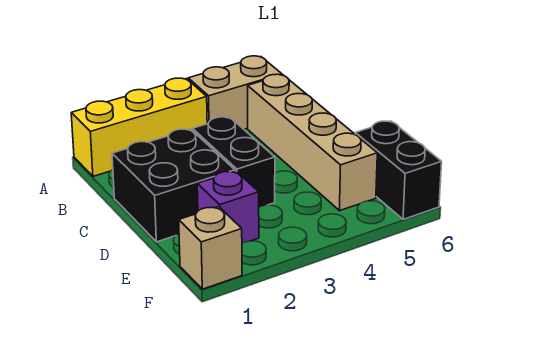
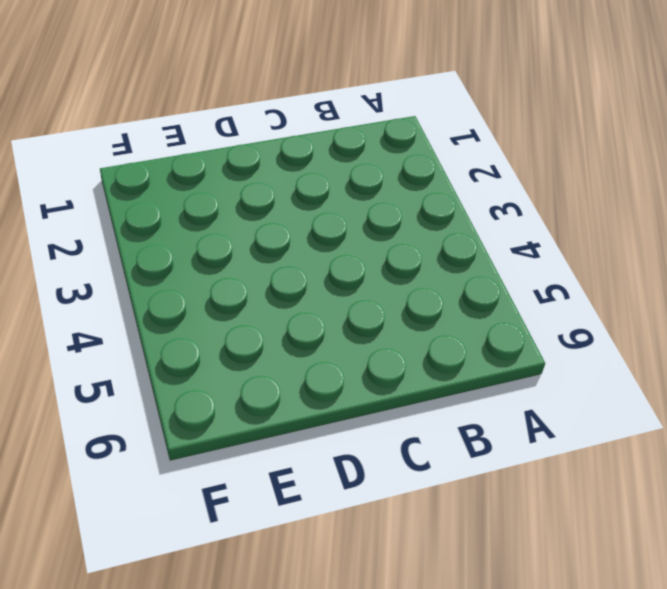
none -> yellow brick A1:A3 level 1
none -> tan brick A4:A5 level 1

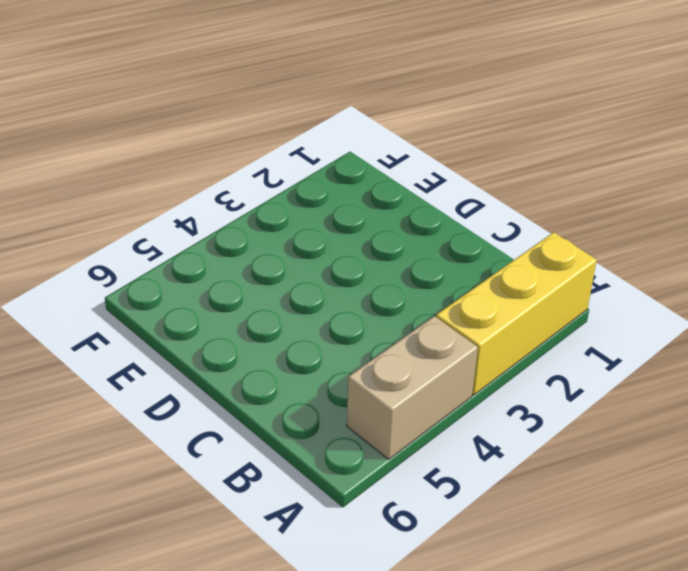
none -> tan brick B5:E5 level 1
none -> black brick C1:D2 level 1

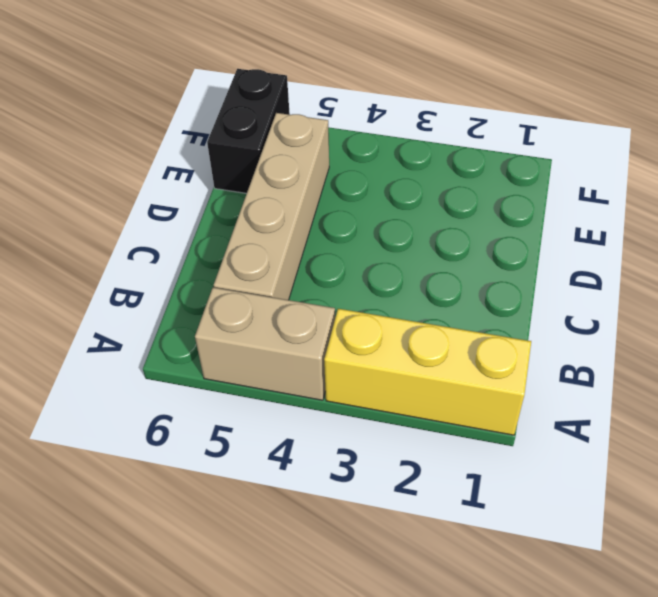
none -> black brick C1:D2 level 1
none -> black brick C3:D3 level 1

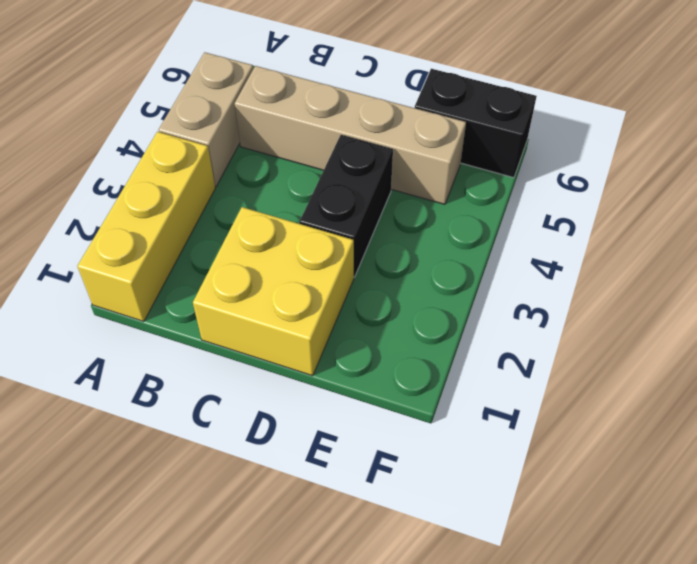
yellow brick C1:D2 level 1 -> black brick C1:D2 level 1
black brick D3:D4 level 1 -> black brick C3:D3 level 1
none -> purple brick E2 level 1
none -> tan brick F1 level 1

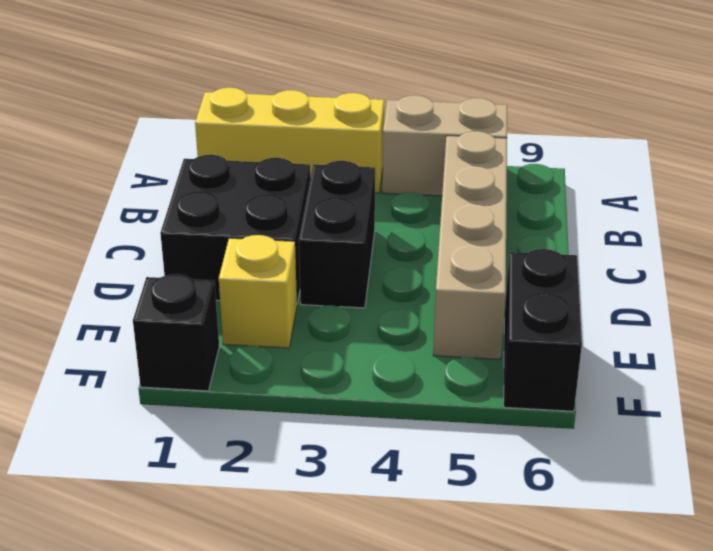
yellow brick E2 level 1 -> purple brick E2 level 1
black brick F1 level 1 -> tan brick F1 level 1

